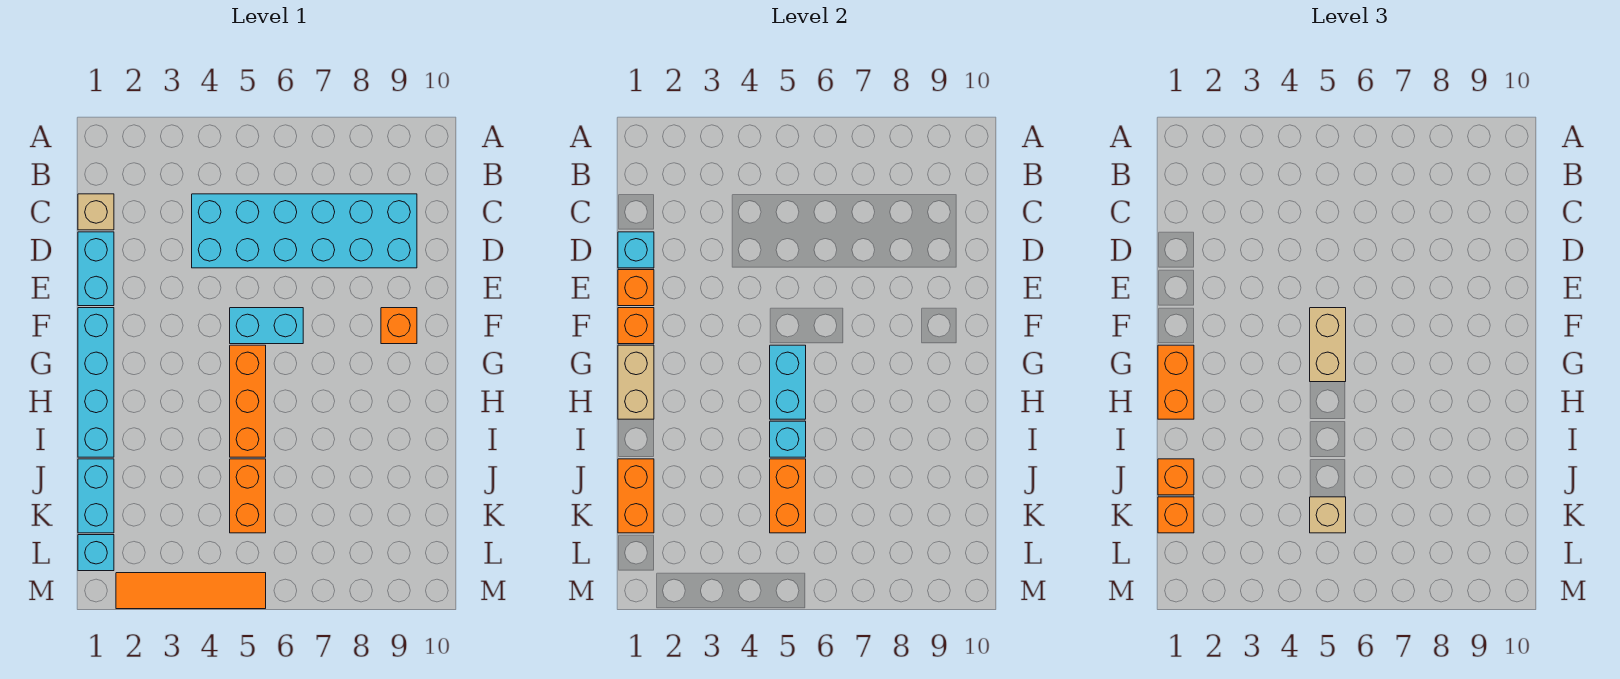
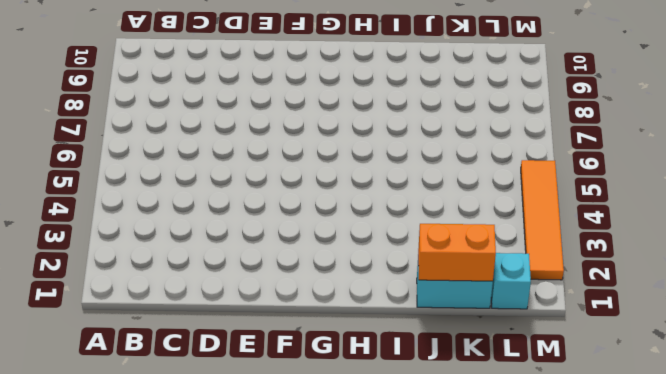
none -> tan brick C1 level 1
none -> cyan brick C4:D9 level 1
none -> cyan brick D1:E1 level 1

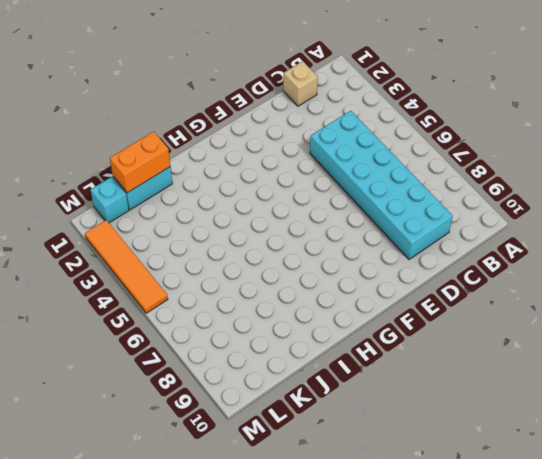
none -> cyan brick D1:E1 level 1
none -> cyan brick F1:I1 level 1
none -> cyan brick F5:F6 level 1

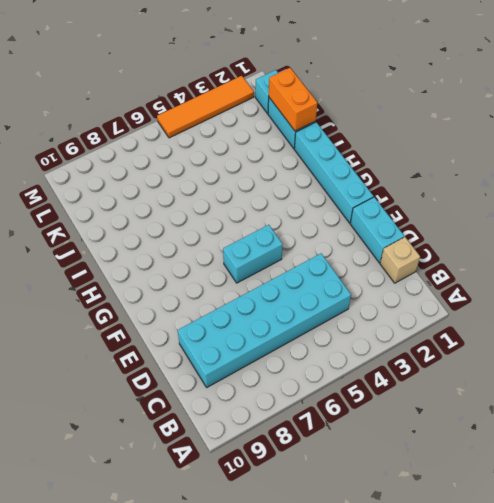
none -> orange brick F9 level 1
none -> orange brick G5:I5 level 1
none -> orange brick J5:K5 level 1

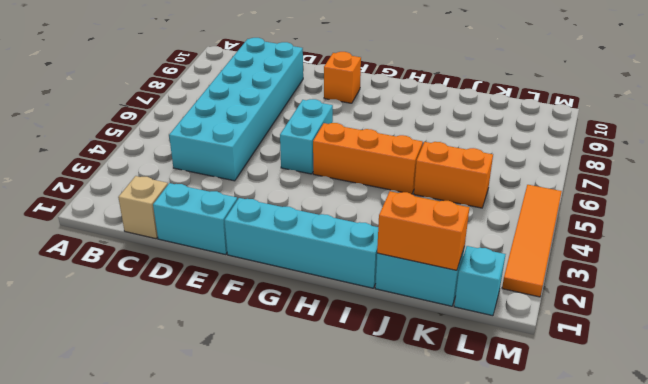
none -> cyan brick D1 level 2
none -> orange brick E1 level 2
none -> orange brick F1 level 2

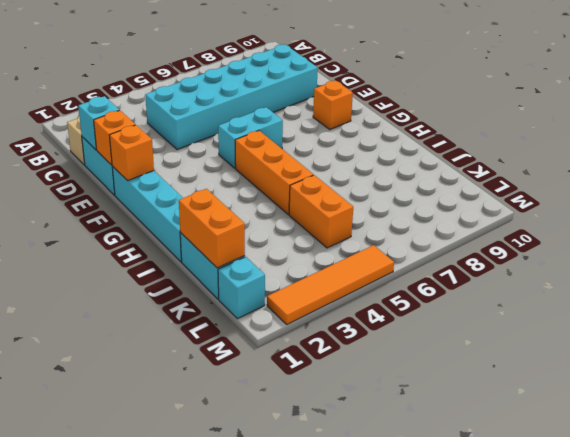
none -> tan brick G1:H1 level 2
none -> cyan brick G5:H5 level 2
none -> cyan brick I5 level 2

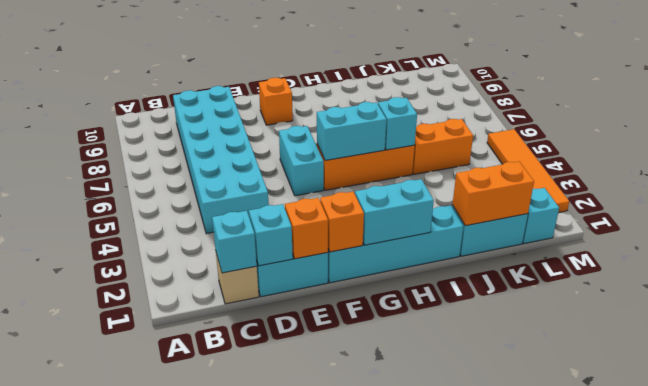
cyan brick C1 level 2 -> none
cyan brick G1:H1 level 2 -> tan brick G1:H1 level 2
none -> orange brick J5:K5 level 2
none -> tan brick F5:G5 level 3
none -> orange brick G1:H1 level 3

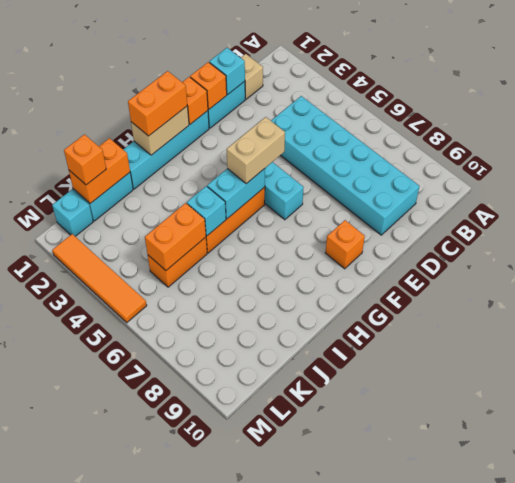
none -> orange brick J1 level 3
none -> tan brick K5 level 3

